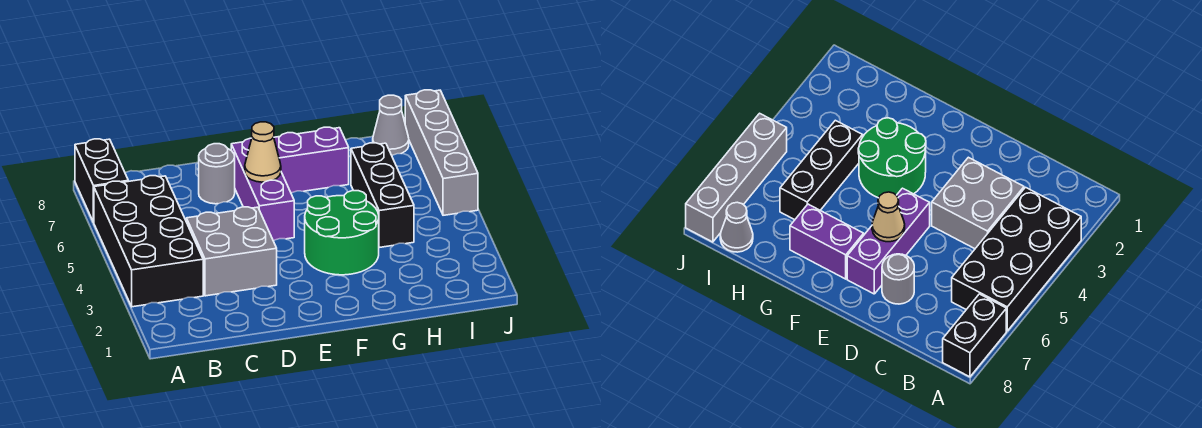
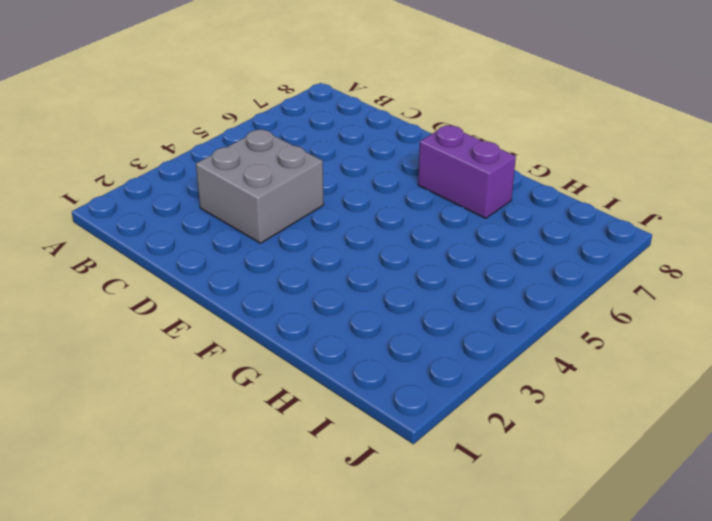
none -> black brick A3:B6 level 1
none -> black brick A7:A8 level 1

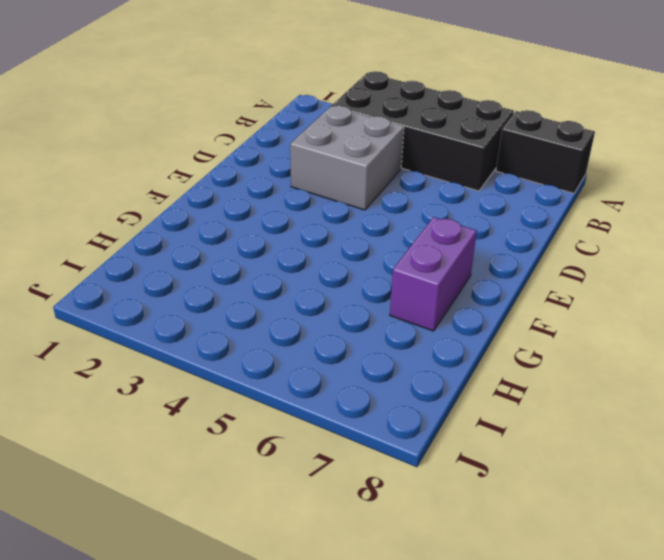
none -> grey round brick D7 level 1
none -> purple brick E5:E7 level 1

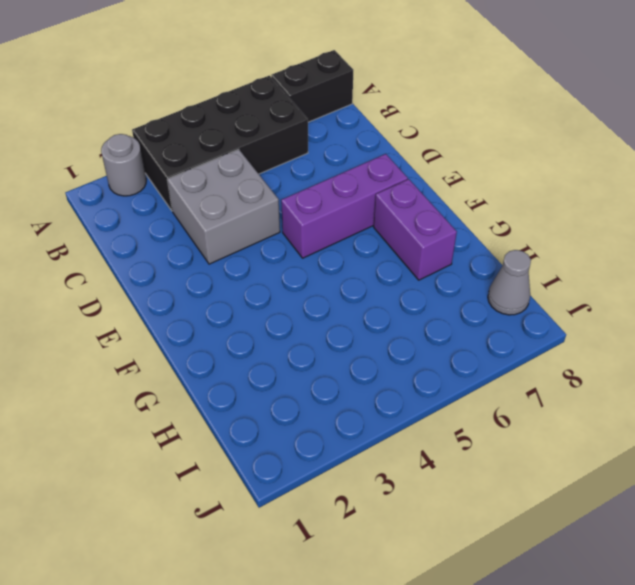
grey round brick A2 level 1 -> grey round brick D7 level 1
none -> green round brick F3:G4 level 1
none -> black brick H4:H6 level 1

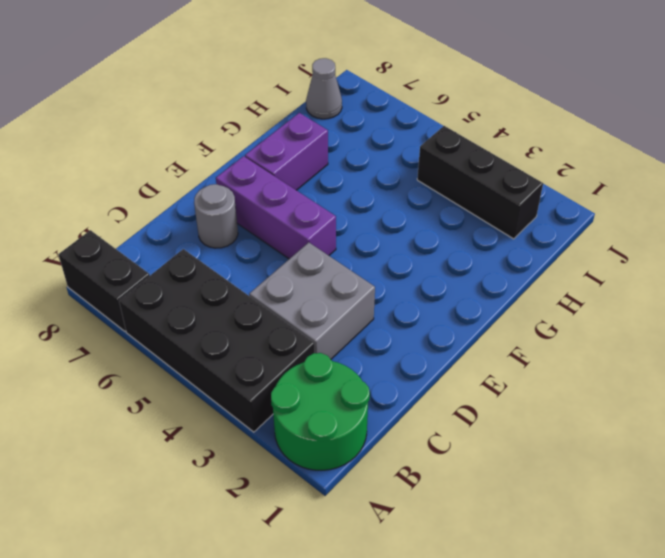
green round brick A1:B2 level 1 -> green round brick F3:G4 level 1
black brick I2:I4 level 1 -> black brick H4:H6 level 1
none -> grey brick J5:J8 level 1
none -> tan cone E6 level 2

